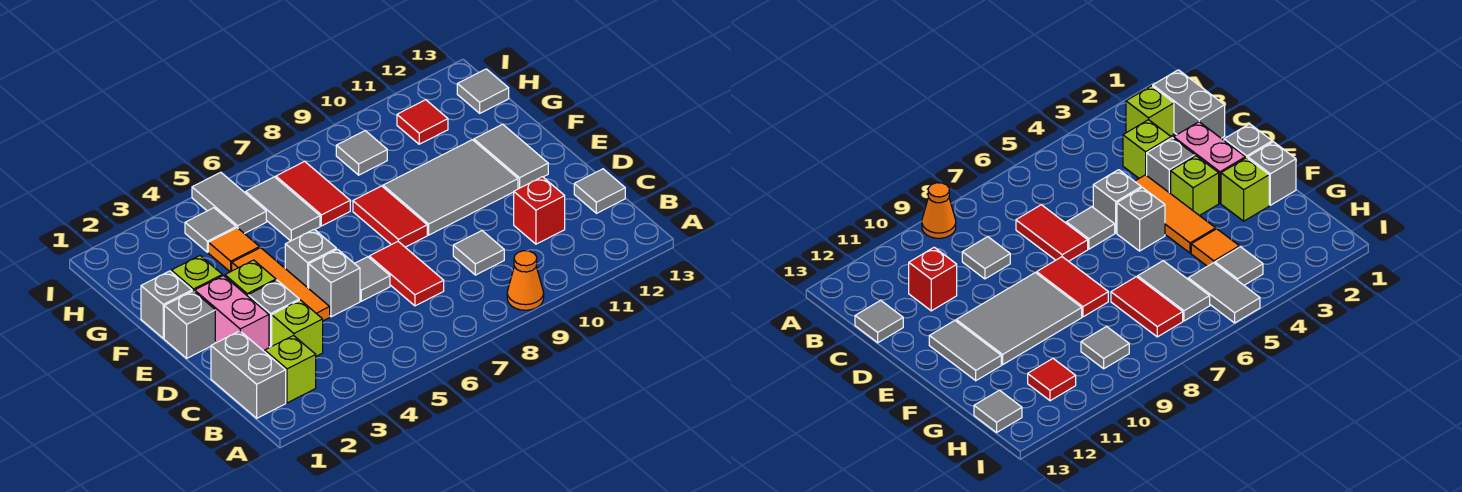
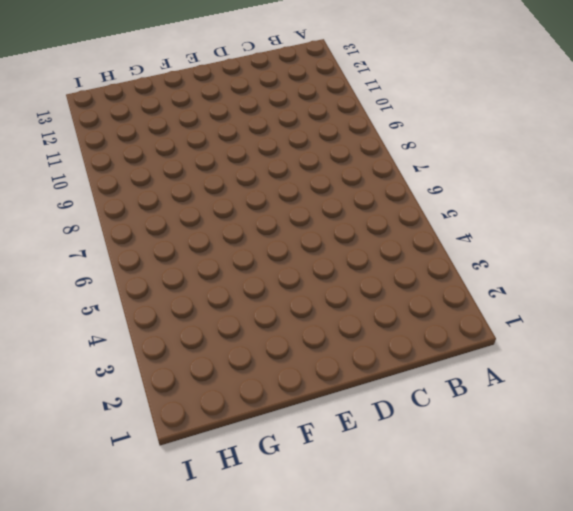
none -> orange cone A9 level 1
none -> grey brick B1:C1 level 1
none -> lime brick B2 level 1

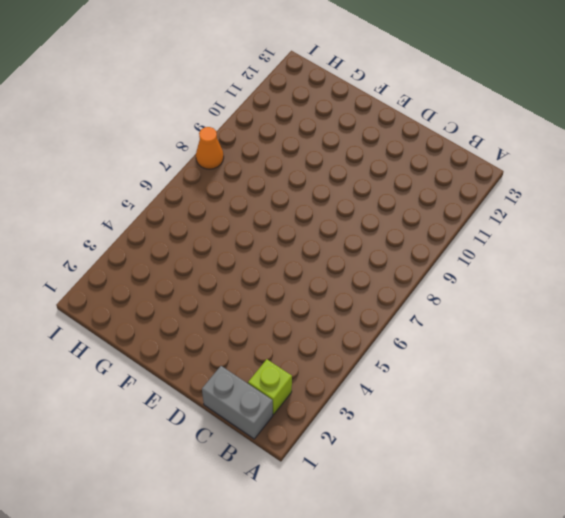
orange cone I8 level 1 -> orange cone A9 level 1
none -> lime brick C3 level 1
none -> red tile C7:D7 level 1
none -> grey tile C9 level 1

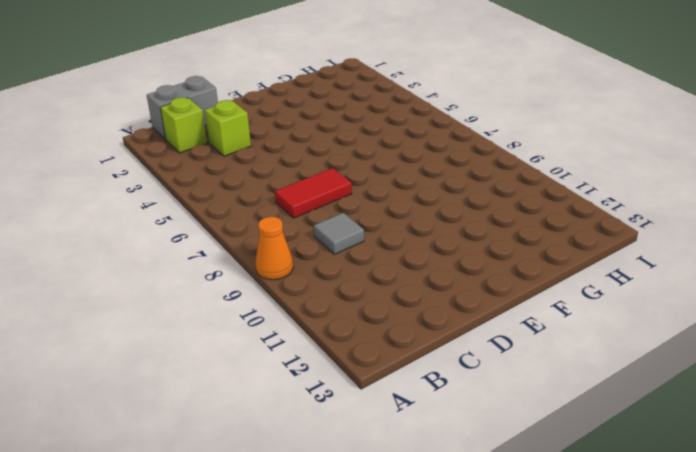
none -> red brick C11 level 1
none -> grey tile C13 level 1
none -> pink brick D2:E2 level 1

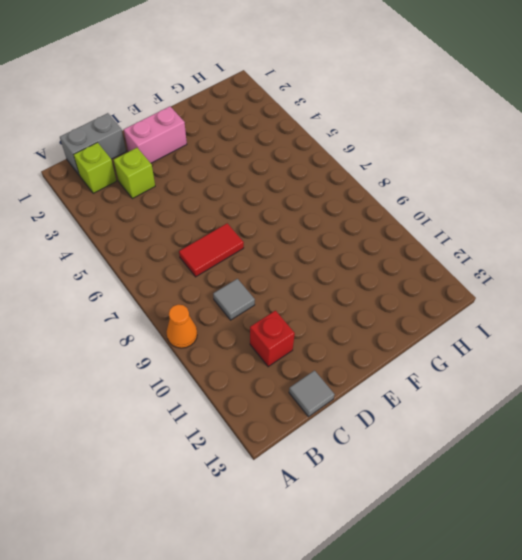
none -> grey brick D3 level 1
none -> orange tile D4:F4 level 1
none -> grey brick D5 level 1

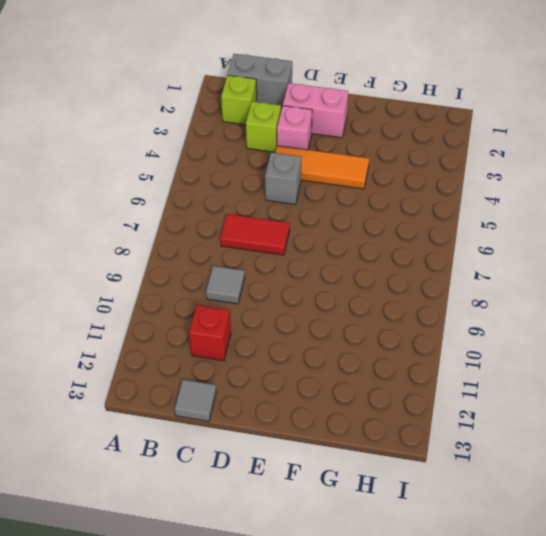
pink brick D3 level 1 -> grey brick D3 level 1
none -> orange cone A9 level 1
none -> grey tile D6 level 1
none -> grey brick E1 level 1

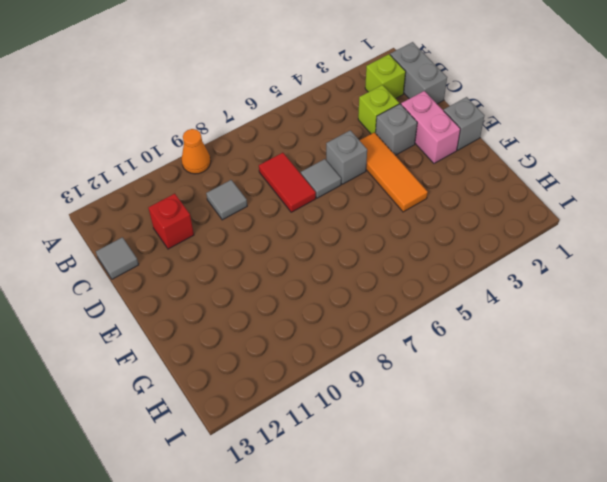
none -> lime brick E3 level 1
none -> grey brick E5 level 1
none -> red tile E8:F8 level 1

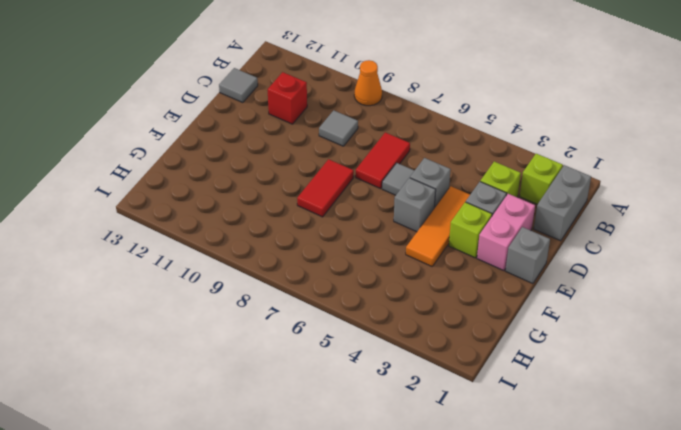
none -> grey tile E9:F11 level 1
none -> grey tile E12:F12 level 1
none -> grey brick F1 level 1

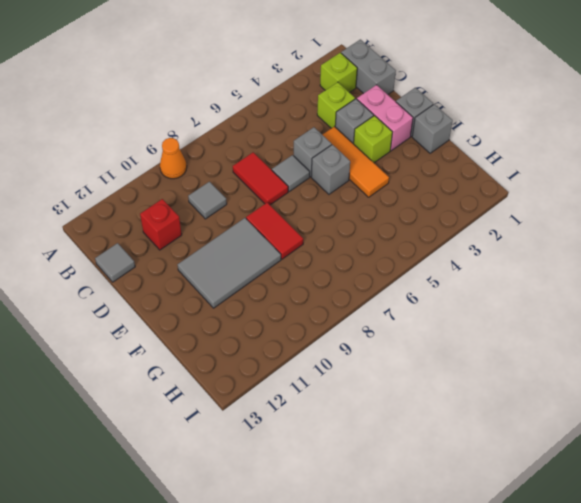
none -> grey tile E12:F12 level 1
none -> lime brick F2 level 1
none -> orange tile G4 level 1

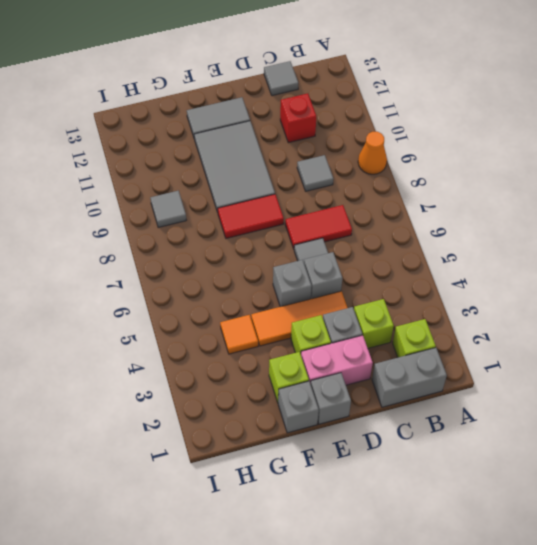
none -> grey tile G6:H6 level 1
none -> red tile G7:H7 level 1
none -> grey tile H4 level 1

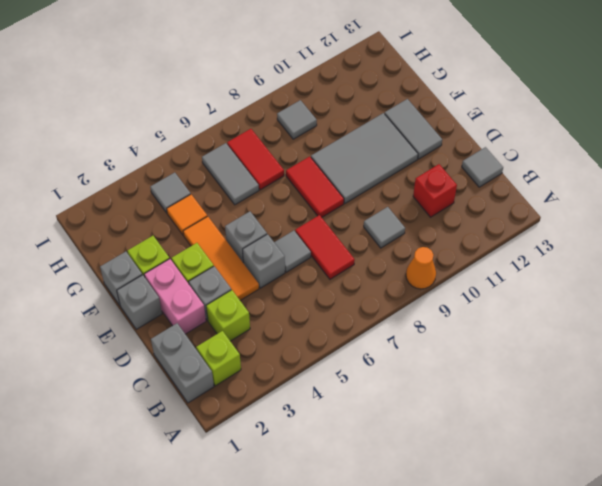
none -> grey tile H5:I5 level 1
none -> red tile H11 level 1
none -> grey tile H13 level 1

